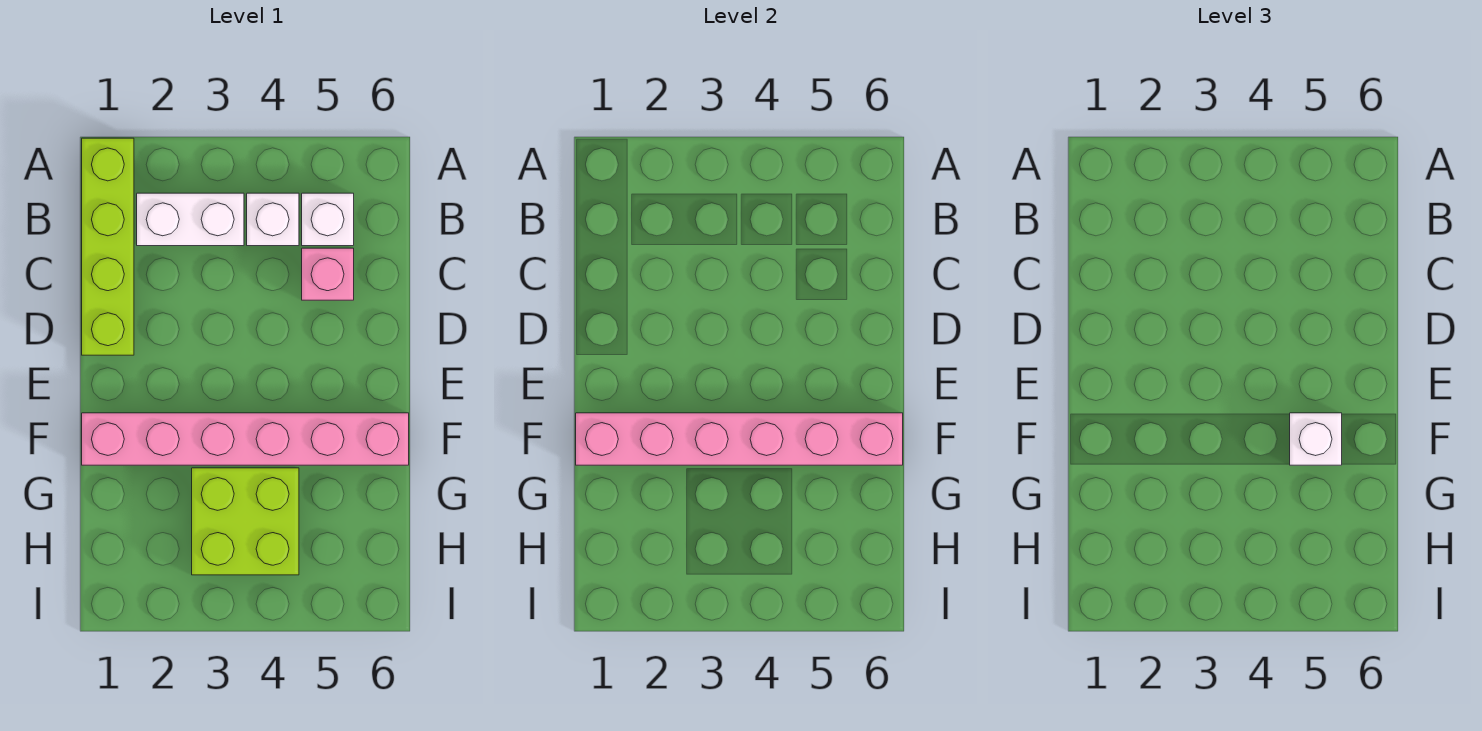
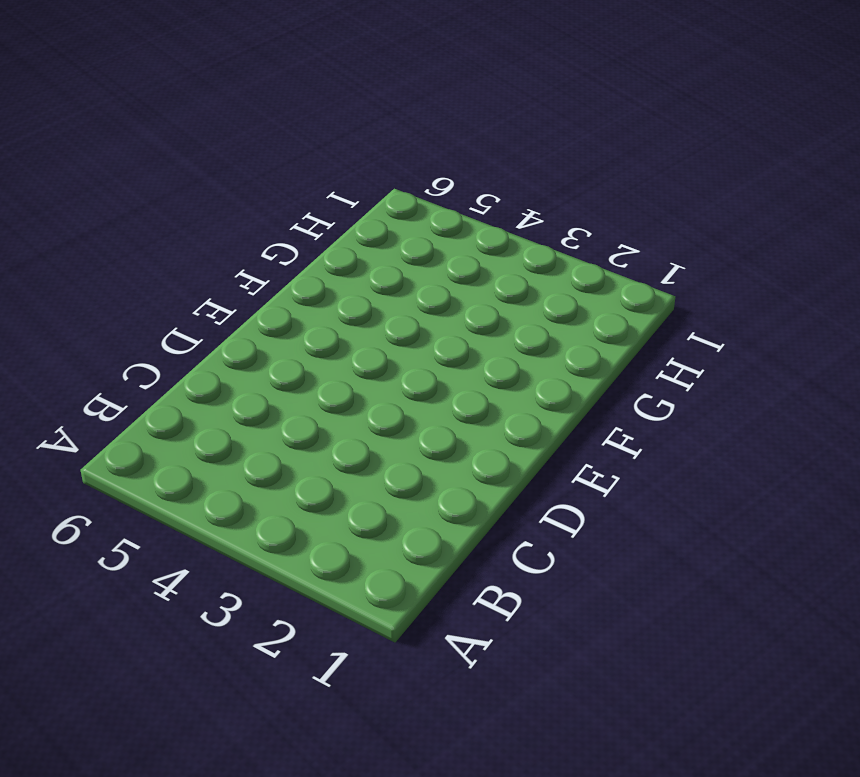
none -> lime brick A1:D1 level 1
none -> white brick B2:B3 level 1

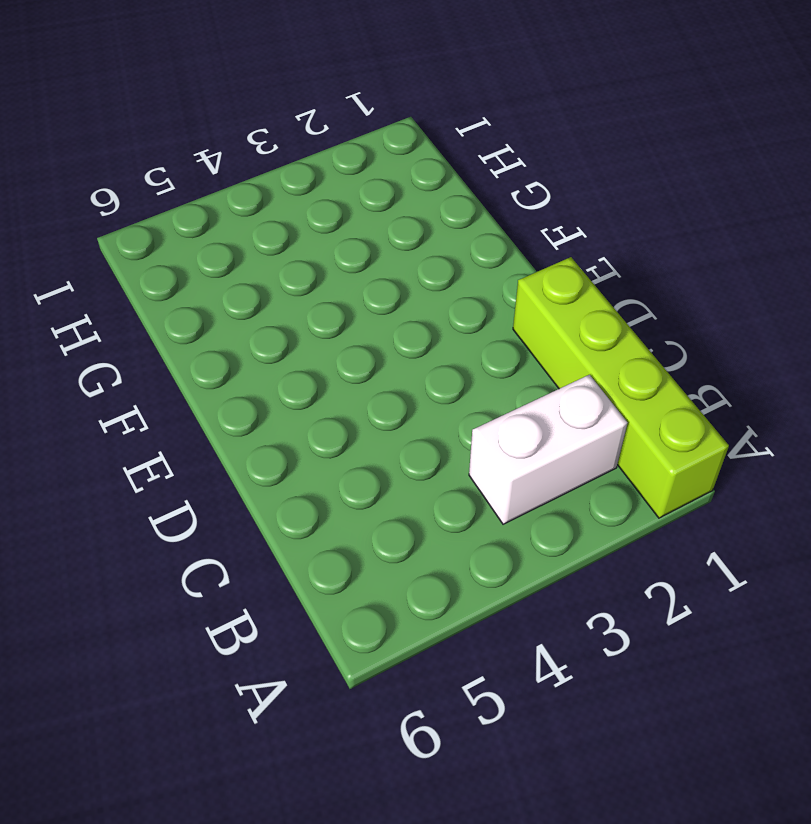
none -> white brick B4 level 1
none -> white brick B5 level 1

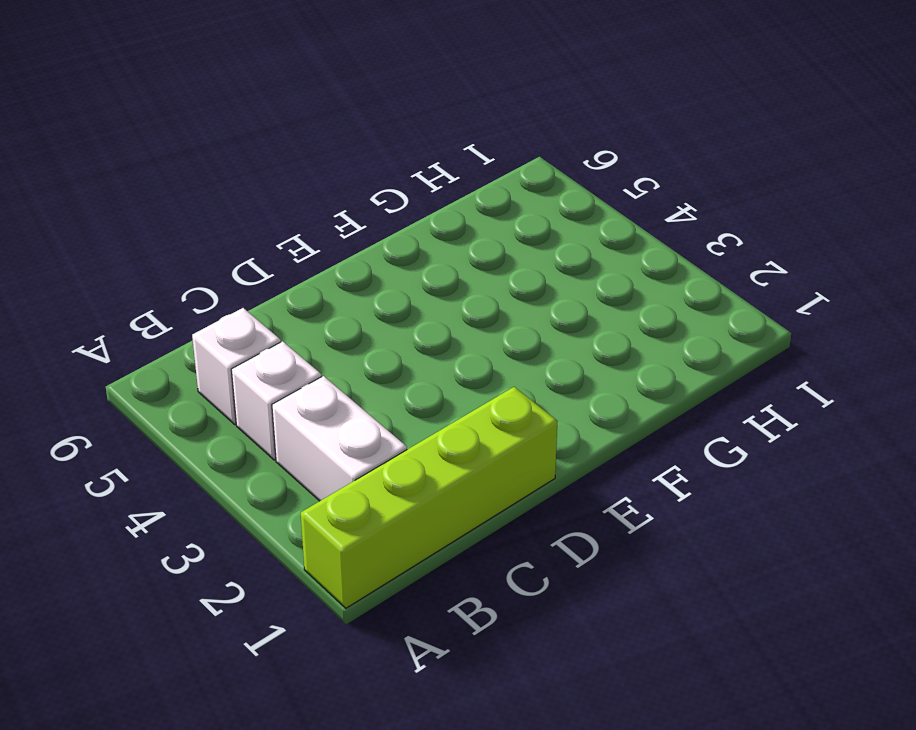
none -> pink brick C5 level 1
none -> pink brick F1:F6 level 1

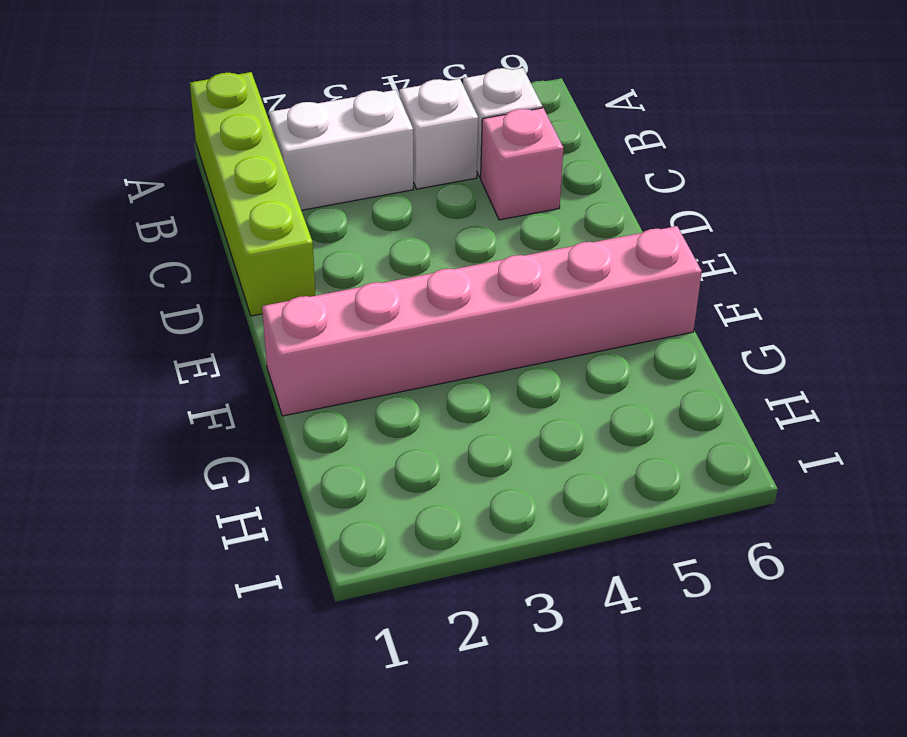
none -> lime brick G3:H4 level 1
none -> pink brick F1:F6 level 2

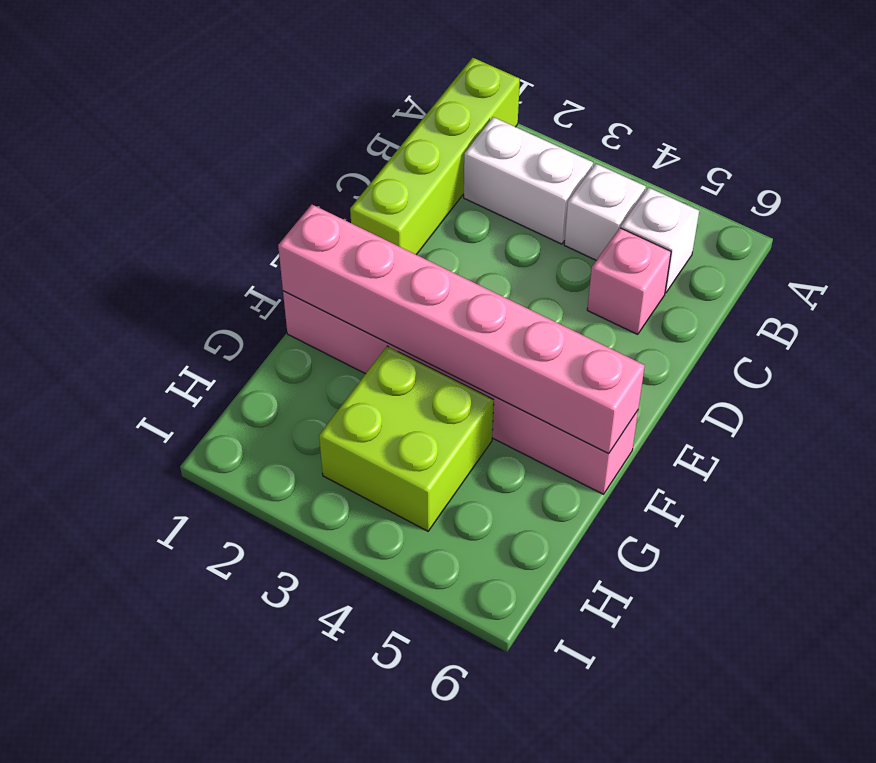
none -> white brick F5 level 3

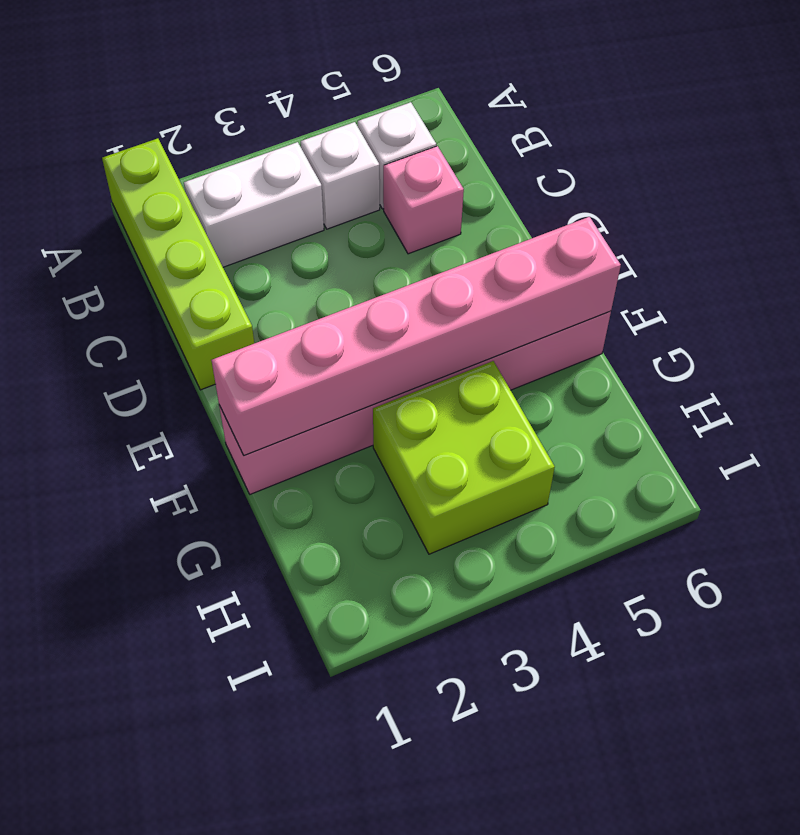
none -> white brick F5 level 3

